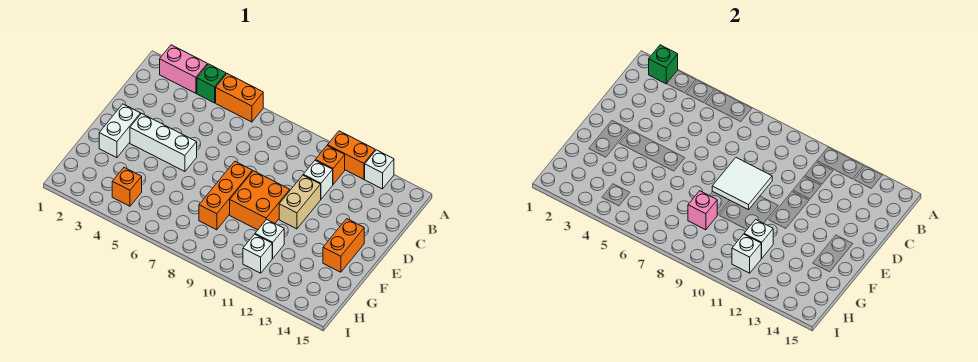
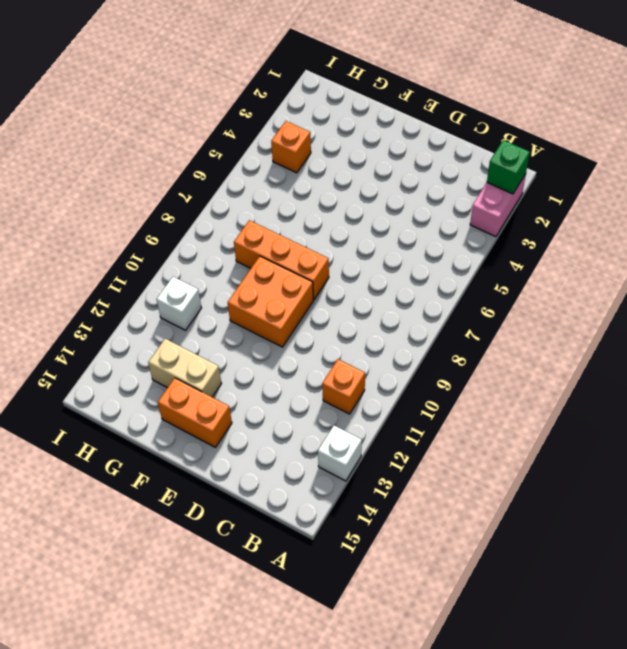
tan brick F13:G13 level 1 -> tan brick D11:E11 level 1
none -> green brick A4 level 1
none -> orange brick A5:A6 level 1
none -> orange brick A11:A12 level 1

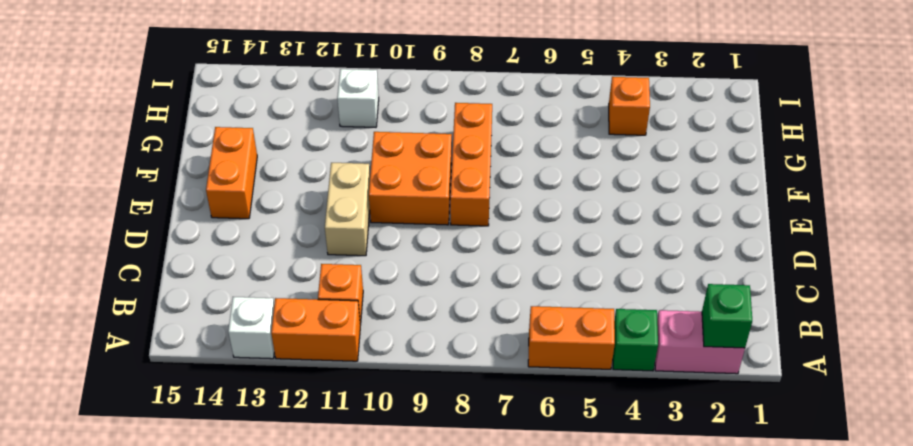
none -> white brick C11 level 1
none -> white brick E2:F2 level 1
none -> white brick E3:E5 level 1

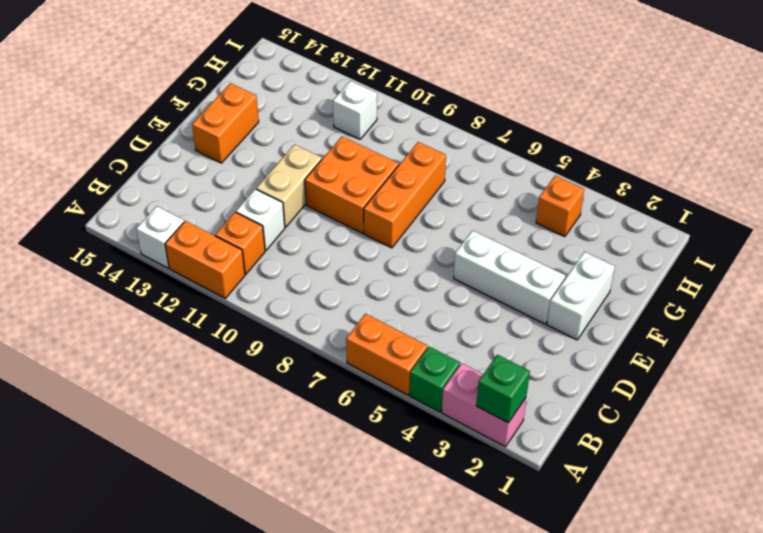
none -> white brick G11 level 1
none -> white tile D8:E9 level 2
none -> pink brick G8 level 2

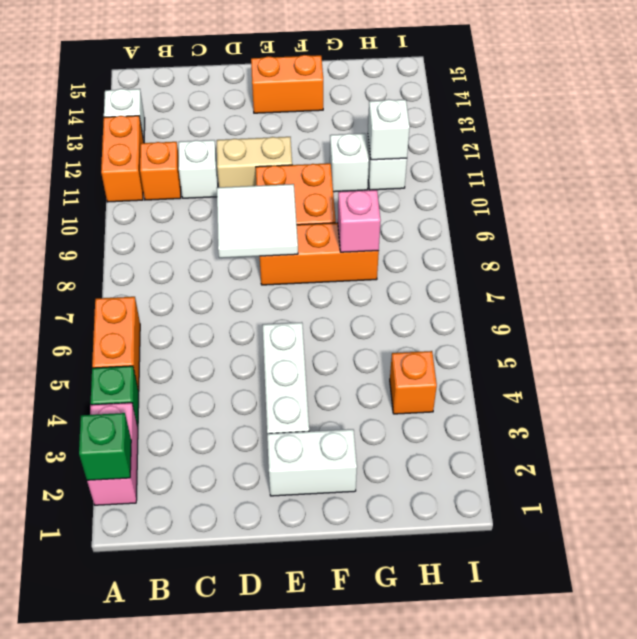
none -> white brick G11 level 2

